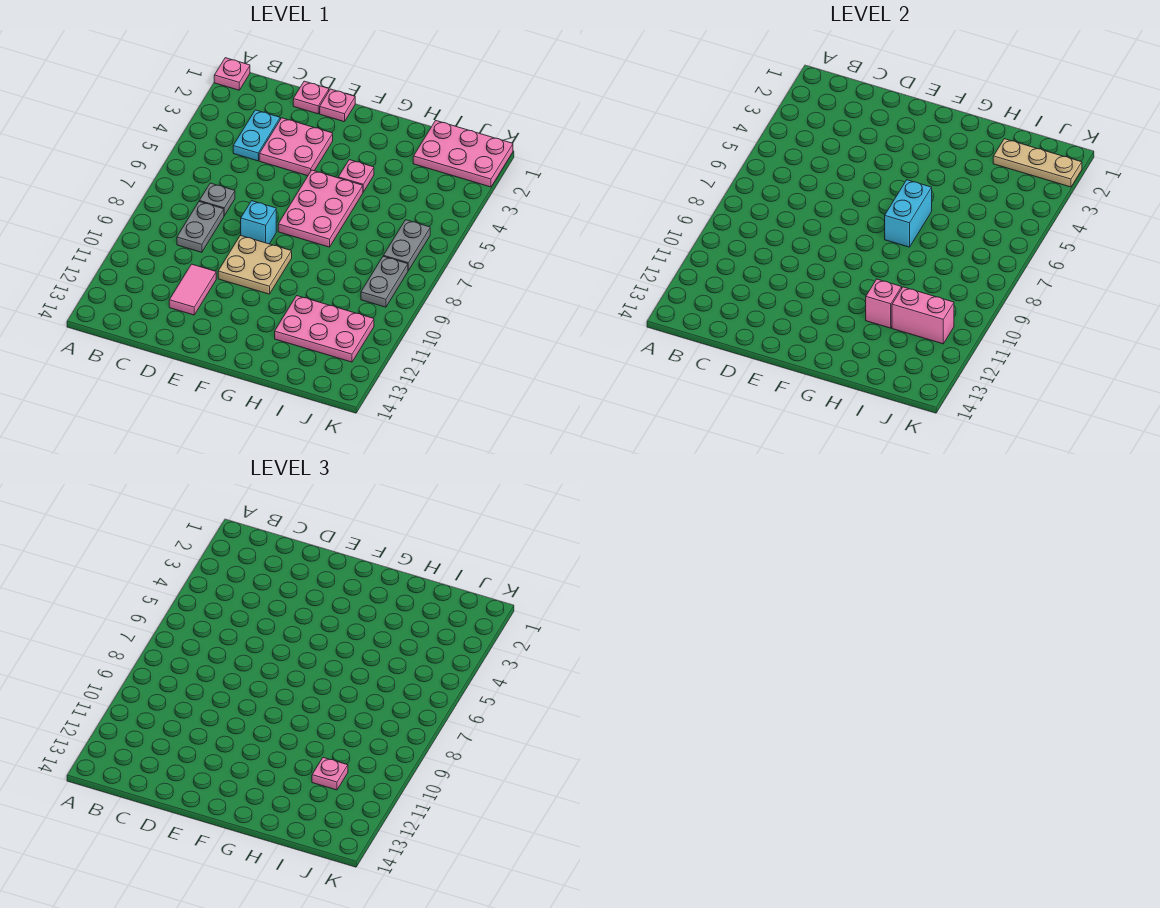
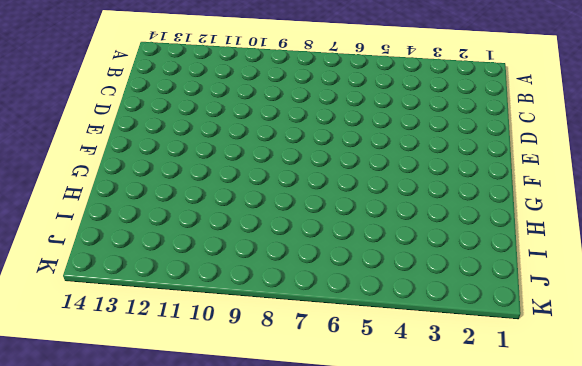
none -> pink plate A1 level 1
none -> cyan plate C3:C4 level 1
none -> grey plate C7 level 1

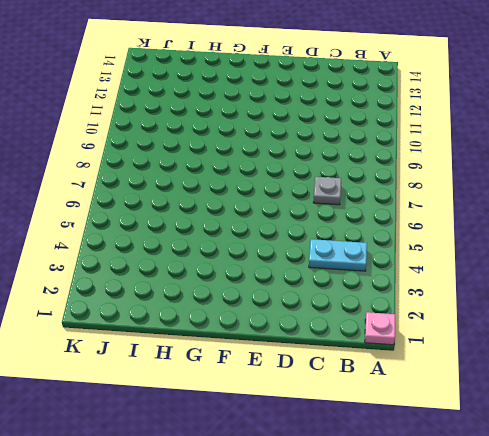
cyan plate B4:C4 level 1 -> cyan plate C3:C4 level 1
none -> grey plate C8:C9 level 1
none -> pink plate D1 level 1
none -> pink plate D3:E4 level 1

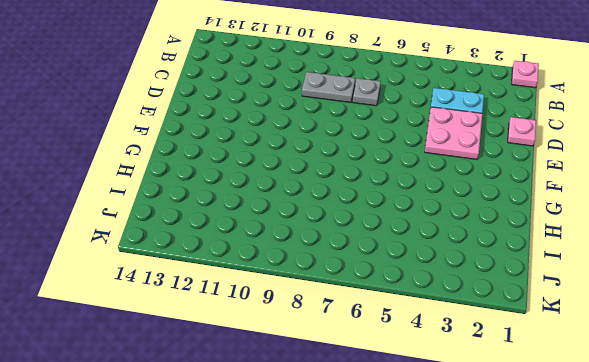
none -> pink tile D11:D12 level 1
none -> pink plate E1 level 1
none -> cyan brick E8 level 1

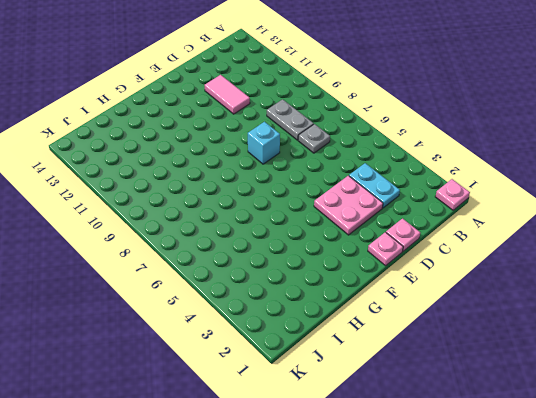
none -> tan plate E9:F10 level 1
none -> pink plate F5:G7 level 1
none -> pink plate G4 level 1

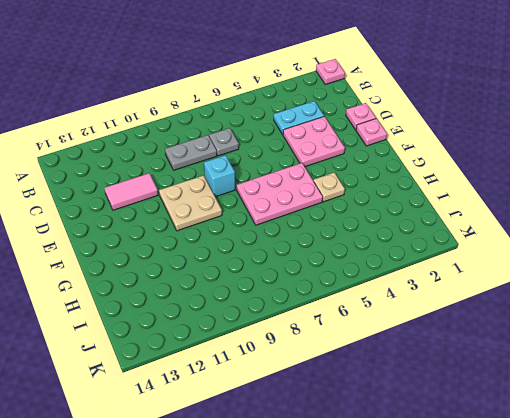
tan plate G4 level 1 -> pink plate G4 level 1
none -> pink plate H11:J12 level 1
none -> pink plate I1:K2 level 1
none -> grey plate J6:J7 level 1

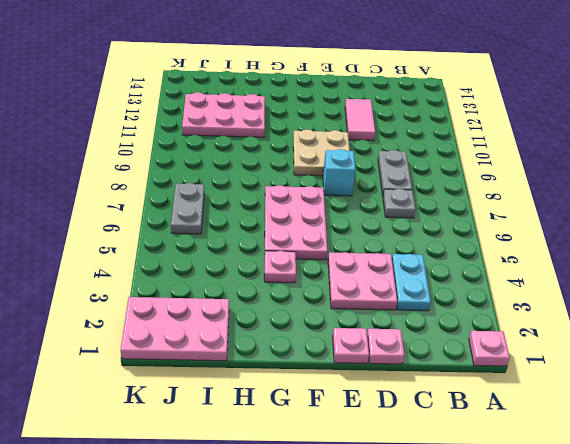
none -> grey plate J8:J9 level 1
none -> cyan brick G6:G7 level 2
none -> pink brick H11 level 2

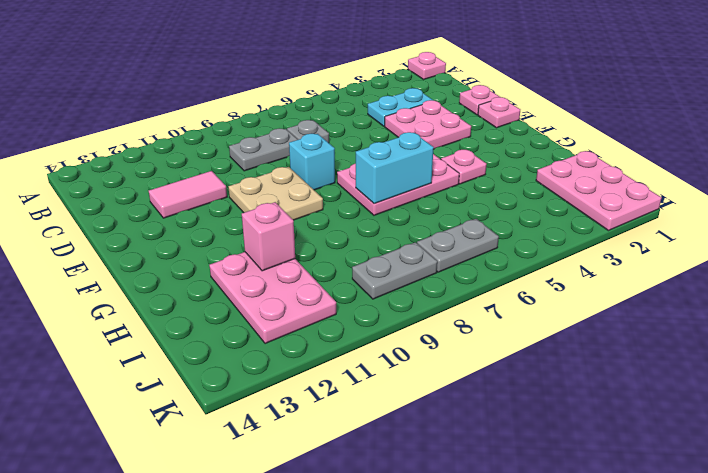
none -> tan plate I2:K2 level 2
none -> pink brick I11:J11 level 2
none -> pink plate I11 level 3

